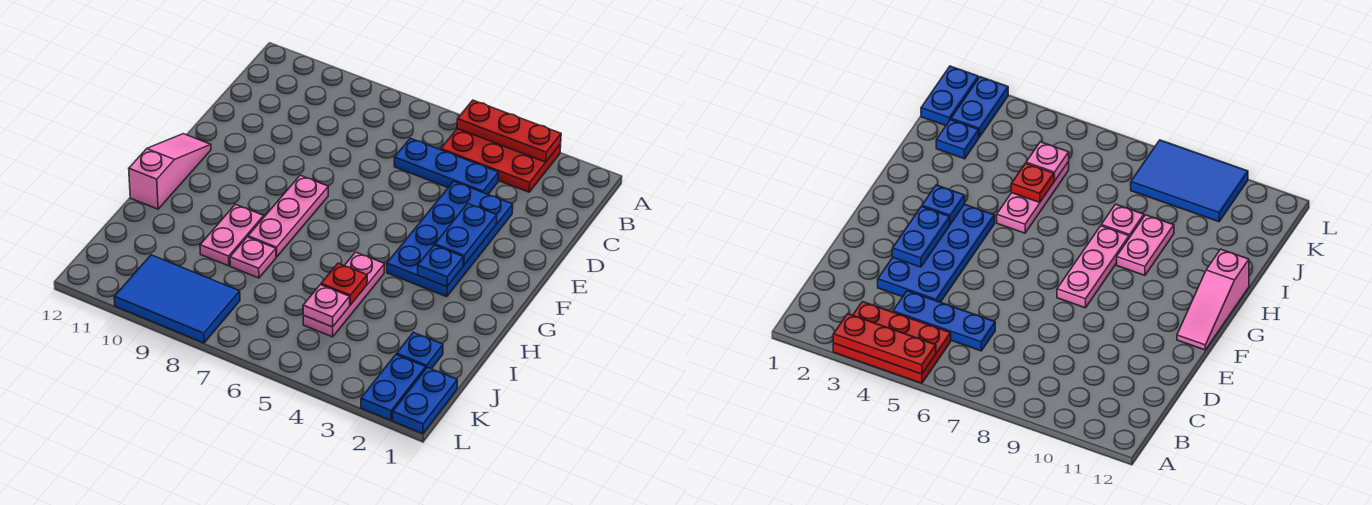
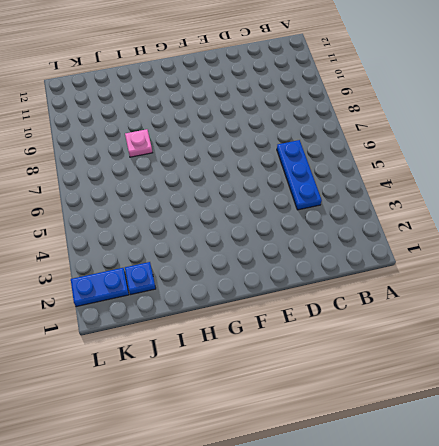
none -> red plate A3:B5 level 1
none -> blue plate D3:G4 level 1
none -> pink plate F8:H8 level 1

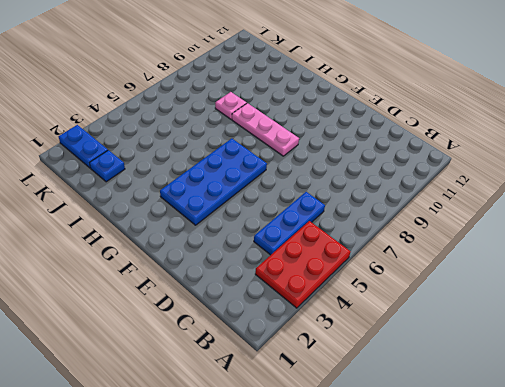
blue plate F3:G6 level 1 -> blue plate D3:G4 level 1
none -> pink slope F12:H12 level 1 top H
none -> pink plate H5:J5 level 1
none -> pink plate H9:I9 level 1

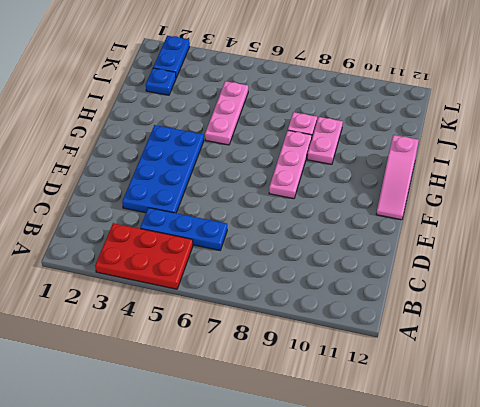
none -> blue plate K1:L1 level 1
none -> blue tile K8:L10 level 1
none -> red plate A3:A5 level 2

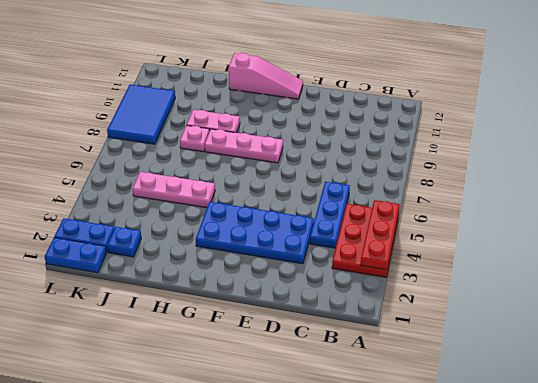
none -> blue plate E3:F3 level 2
none -> blue plate G3 level 2
none -> red plate I5 level 2

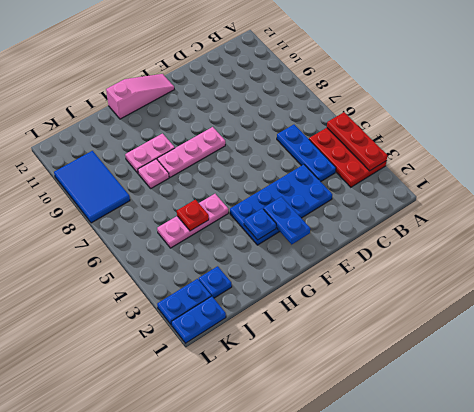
blue plate F2:F3 level 2 -> blue plate E3:F3 level 2
none -> pink plate J5 level 2

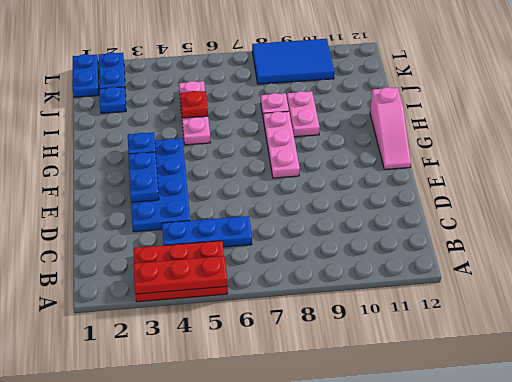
none -> pink plate J5 level 2

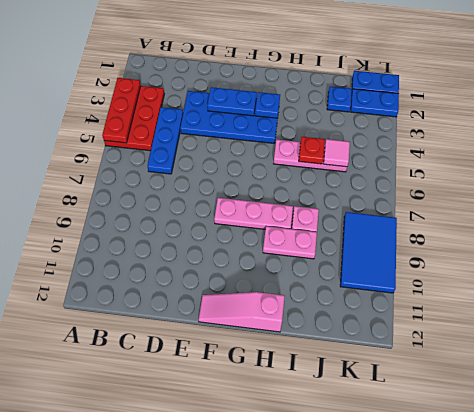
pink tile J5 level 2 -> pink plate J5 level 2

